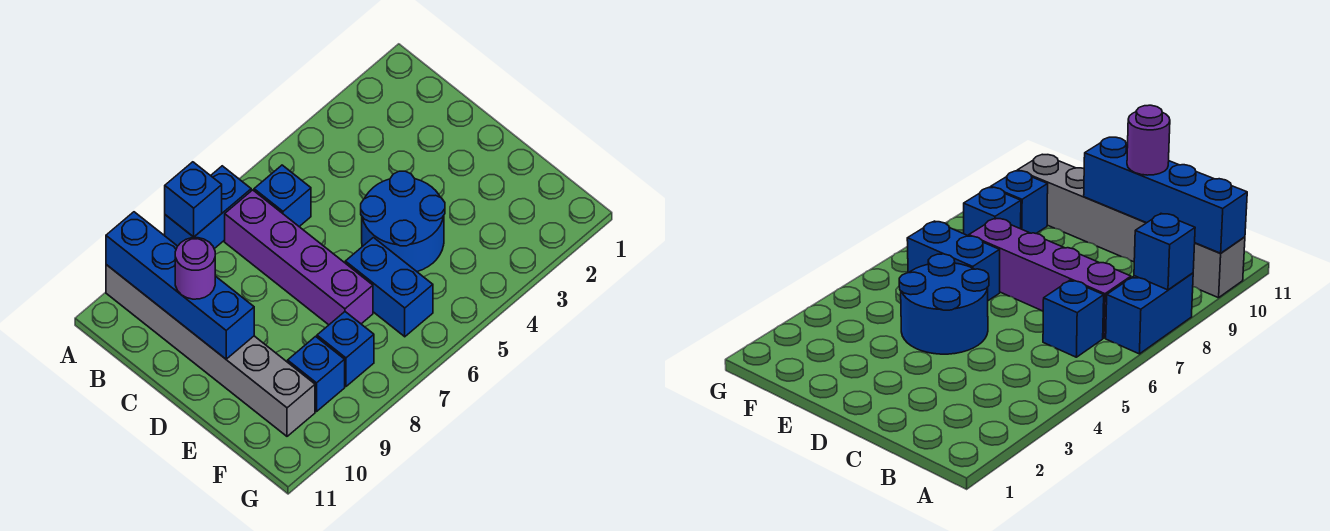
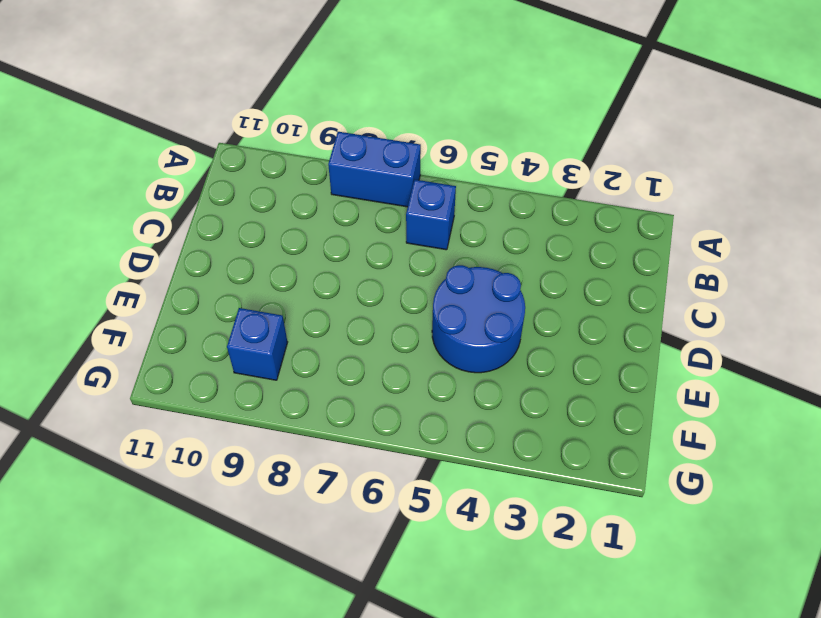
none -> grey brick A10:F10 level 1
none -> purple brick B7:E7 level 1

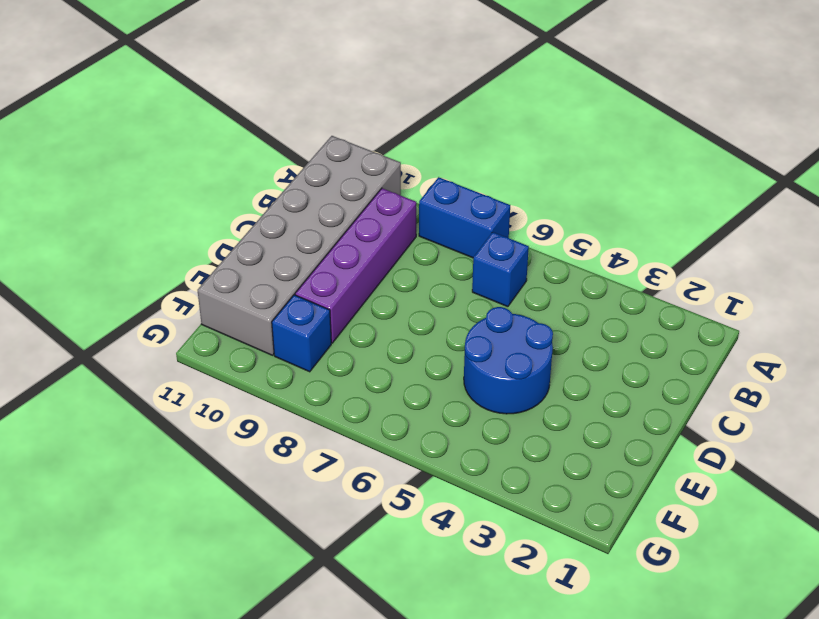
grey brick A10:F11 level 1 -> grey brick A10:F10 level 1
purple brick B9:E9 level 1 -> purple brick B7:E7 level 1
none -> blue brick E6:F6 level 1
none -> blue brick F8 level 1

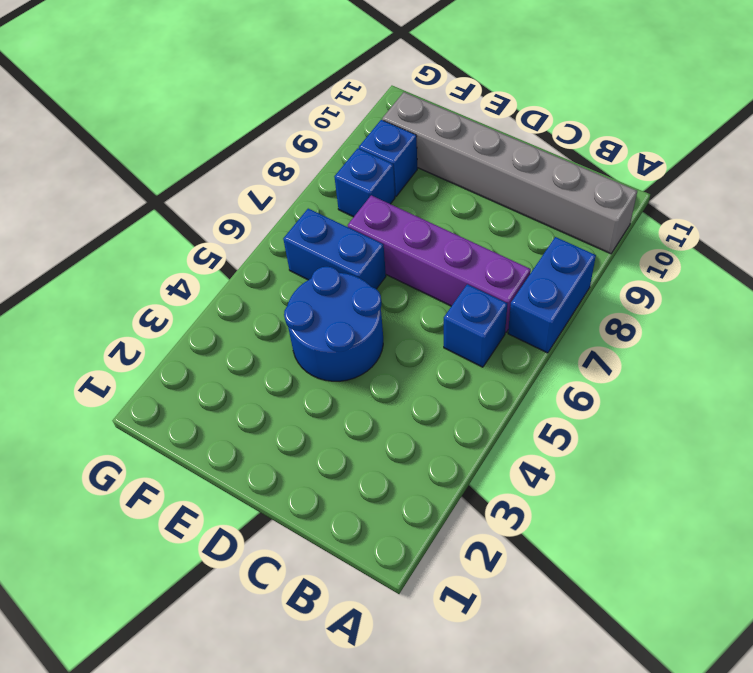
none -> blue brick A8 level 2
none -> blue brick A10:D10 level 2

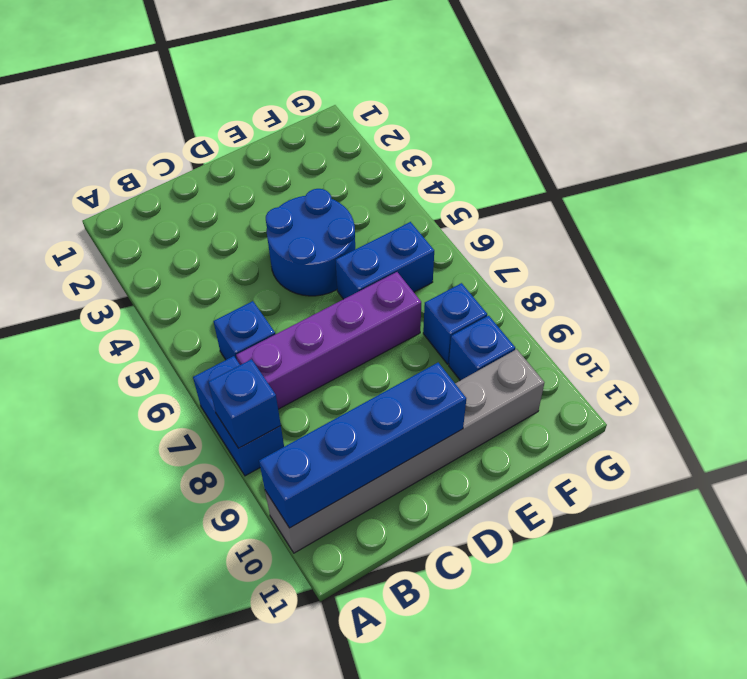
none -> purple round brick C10 level 3

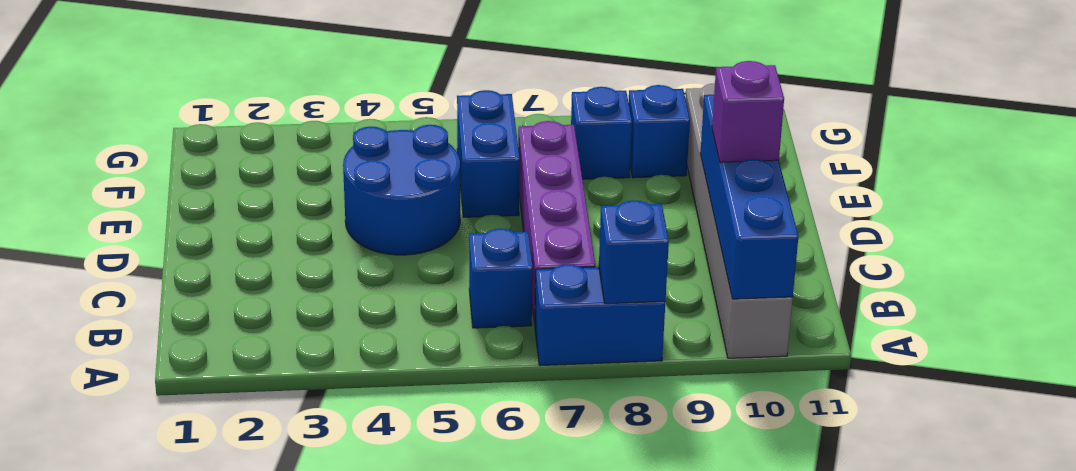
purple brick C10 level 3 -> purple round brick C10 level 3

